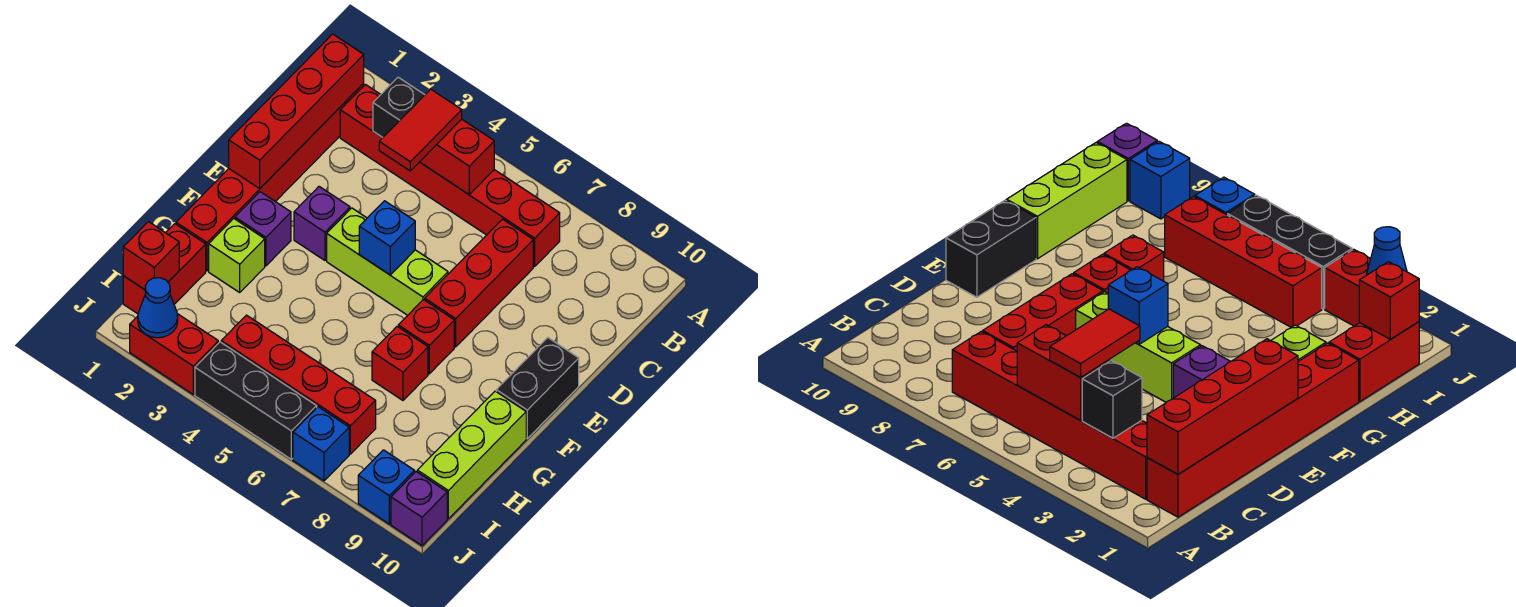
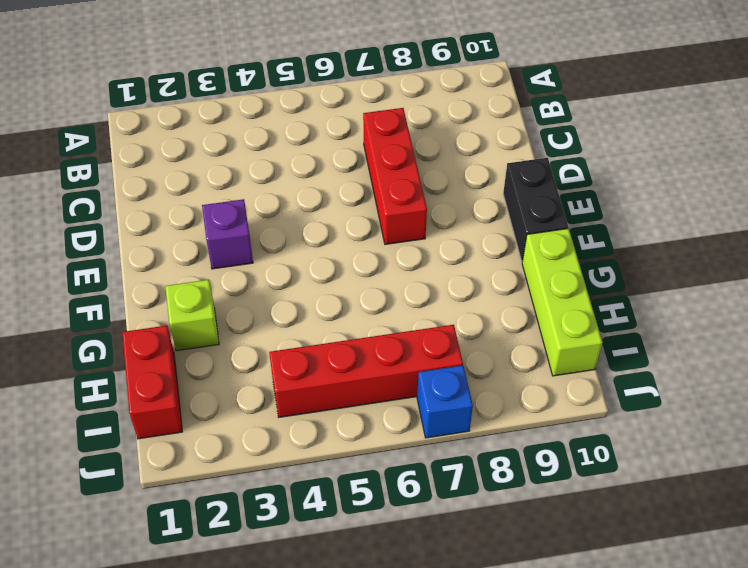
none -> red brick B1:G1 level 1
none -> red brick B2:B7 level 1
none -> lime brick E4:E6 level 1

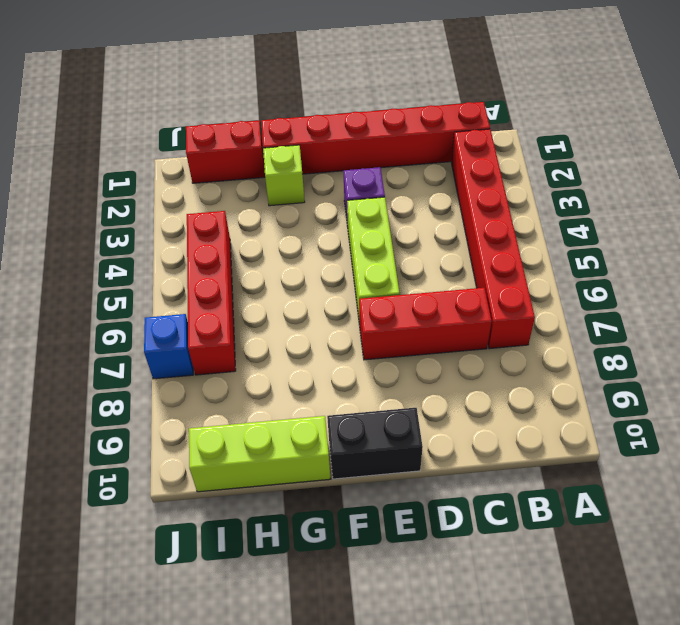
none -> purple brick F2 level 1
none -> red brick F7 level 1
none -> red brick G7 level 1

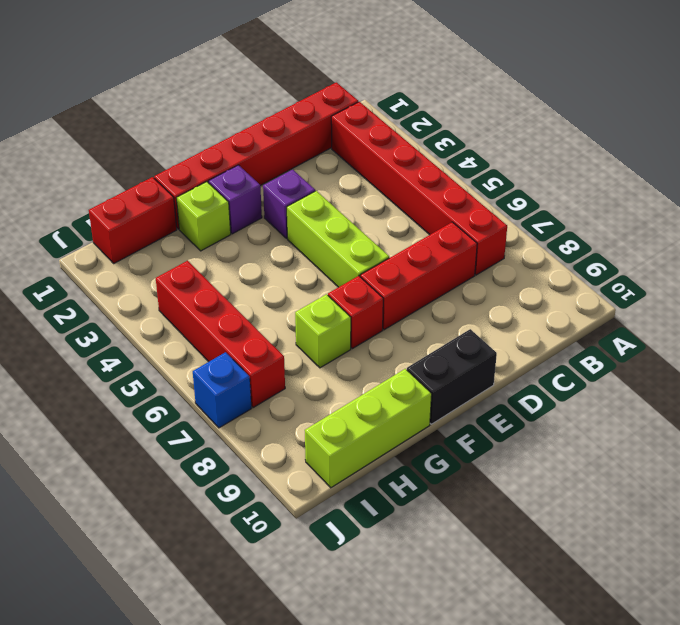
lime brick G7 level 1 -> red brick G7 level 1
none -> red brick J2:J3 level 1
none -> black brick J4:J6 level 1
none -> blue brick J9 level 1

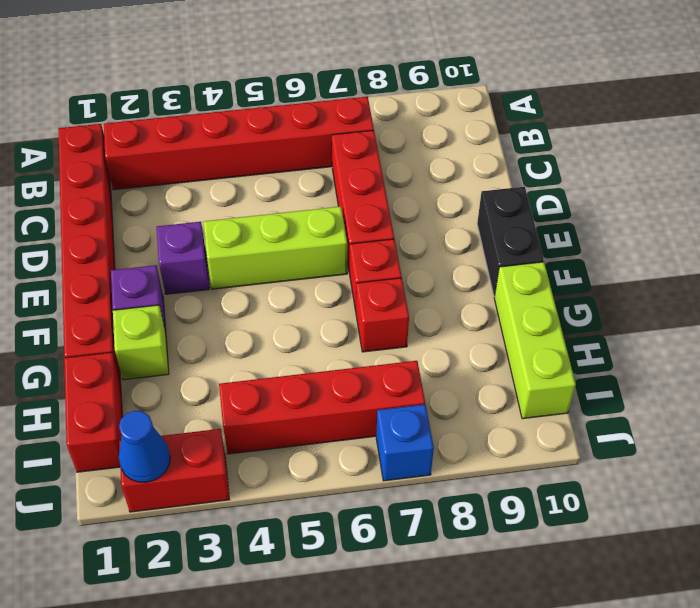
none -> black brick J4:J6 level 1
none -> blue brick J9 level 1
none -> purple brick J10 level 1

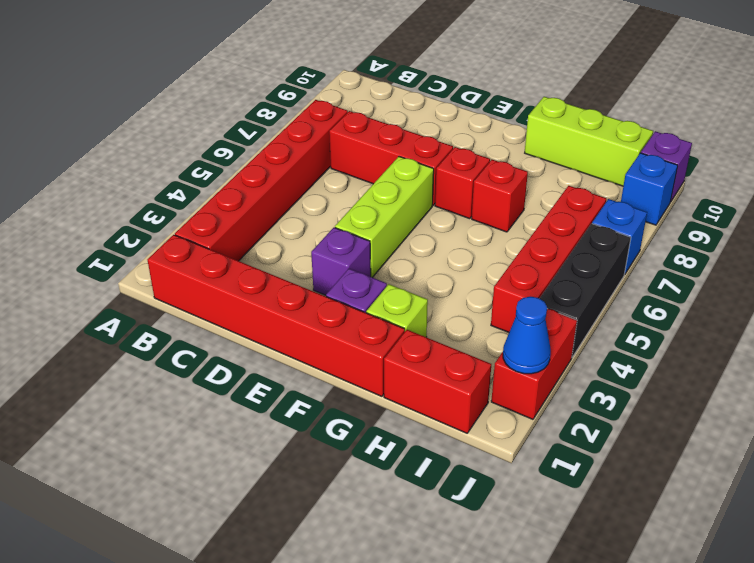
none -> black brick E10:F10 level 1
none -> red brick B1:E1 level 2
none -> black brick B3 level 2

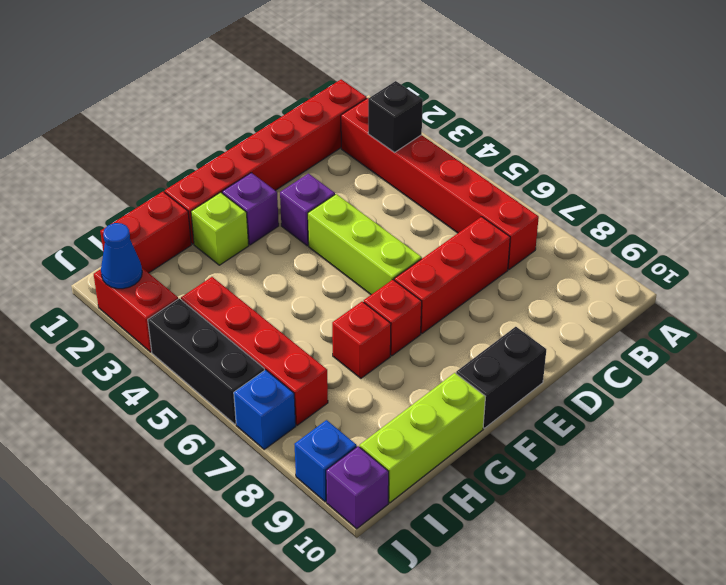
none -> red brick B1:E1 level 2
none -> red brick B4:B5 level 2
none -> blue brick E5 level 2

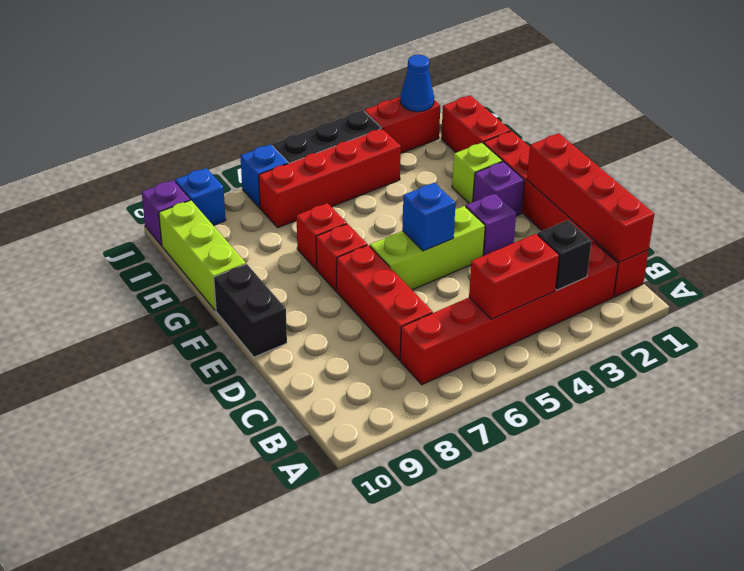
none -> red brick I1 level 2
none -> red tile B4:C4 level 3

